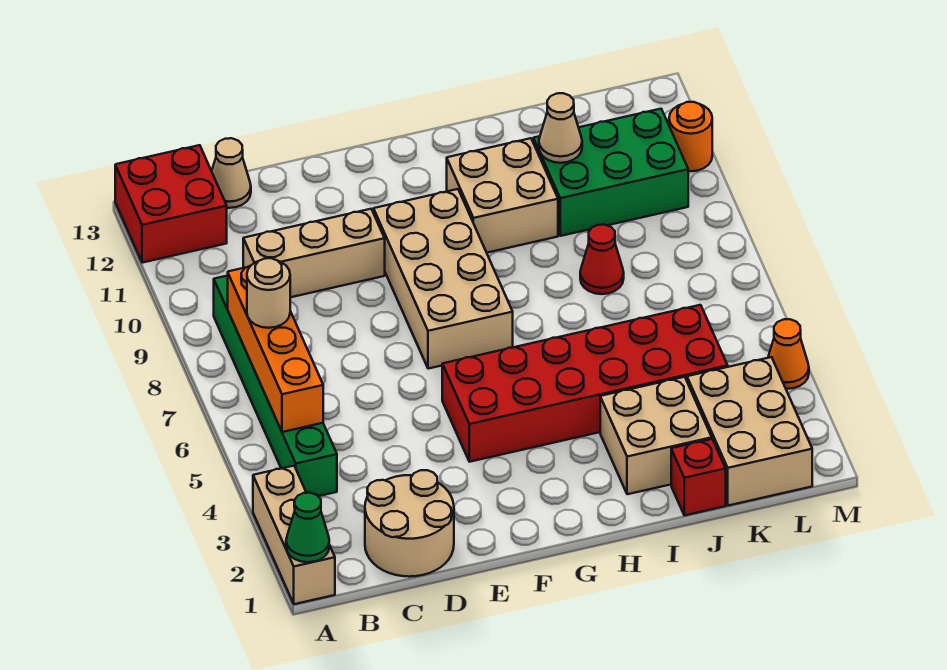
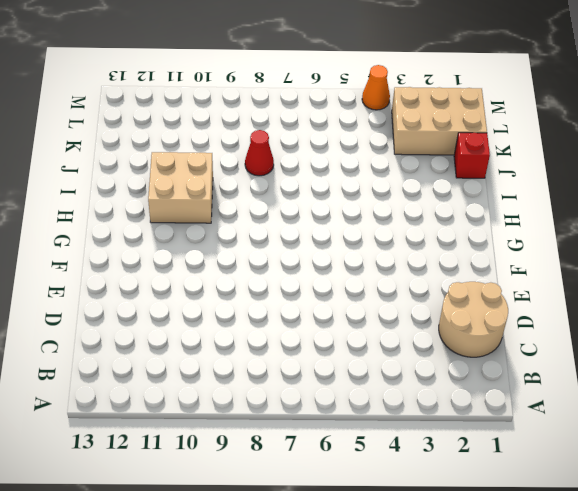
none -> tan brick A1:A3 level 1
none -> red brick A12:B13 level 1
none -> green brick B4:B9 level 1

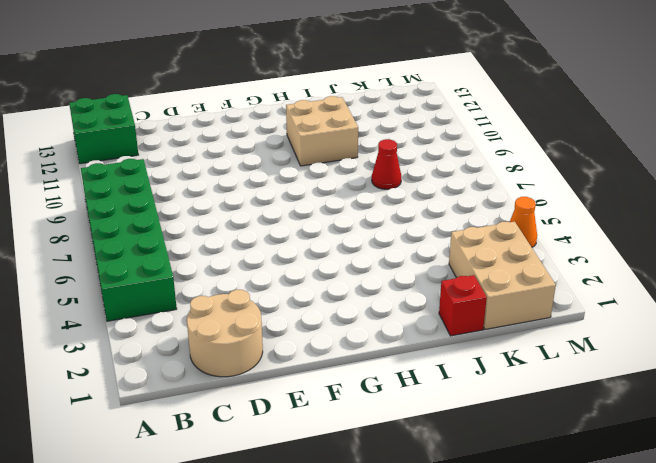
green brick A4:B9 level 1 -> green brick B4:B9 level 1
green brick A12:B13 level 1 -> red brick A12:B13 level 1
none -> tan brick A1:A3 level 1
none -> tan brick C10:E10 level 1
none -> tan cone C13 level 1

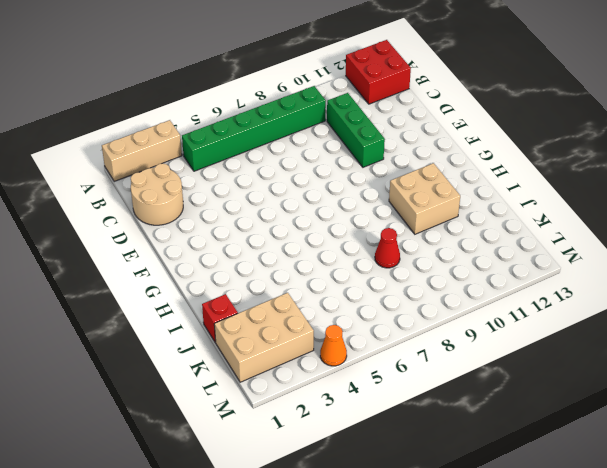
green brick C10:E10 level 1 -> tan brick C10:E10 level 1
none -> tan cone C13 level 1
none -> red brick F4:K5 level 1
none -> tan brick F7:G10 level 1

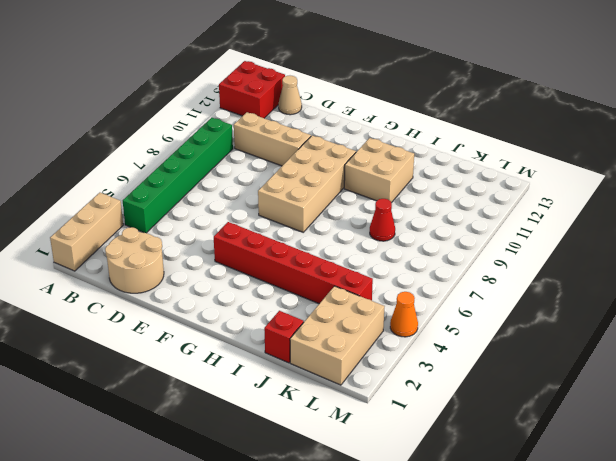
red brick F4:K4 level 1 -> red brick F4:K5 level 1
none -> tan brick I2:J3 level 1
none -> green brick J10:L11 level 1
none -> orange round brick M11 level 1

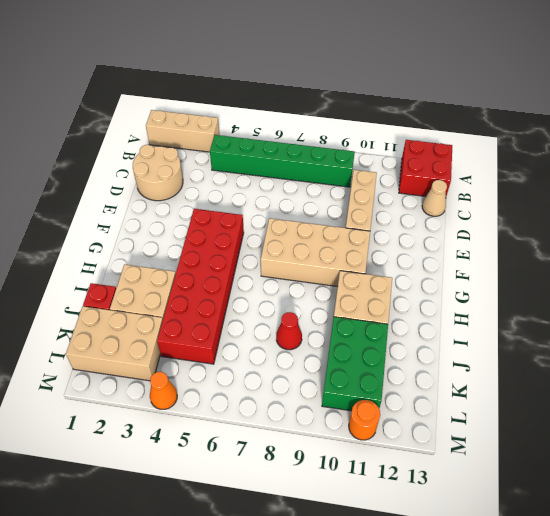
none -> green cone A1 level 2
none -> orange brick B5:B8 level 2
none -> tan cone J11 level 2

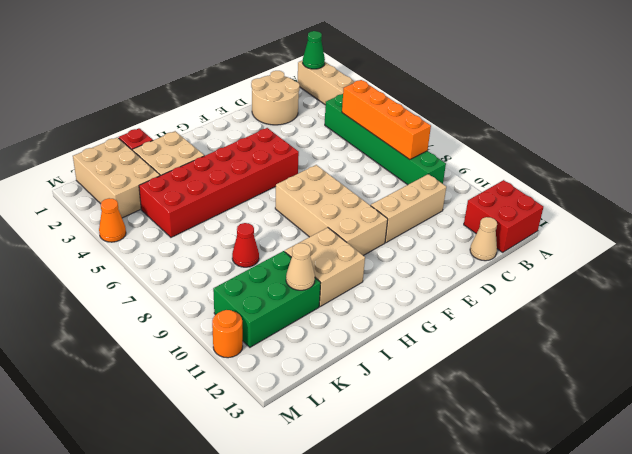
none -> tan round brick B7 level 3

